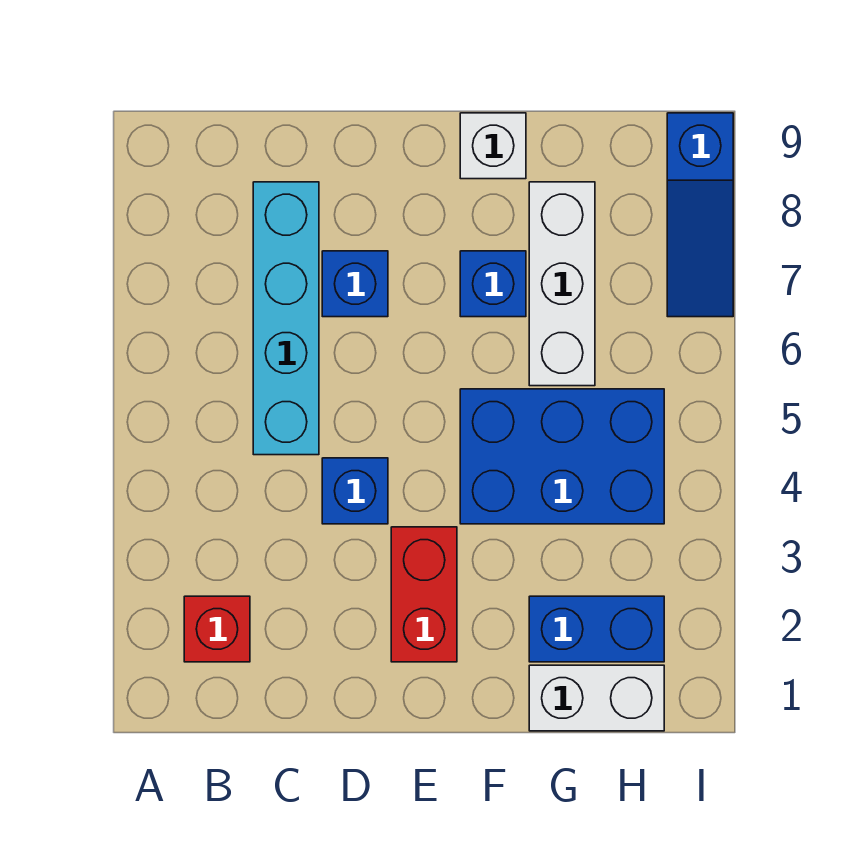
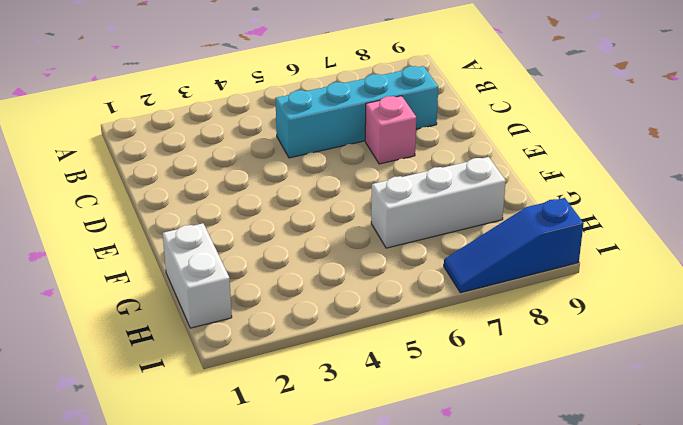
pink brick D7 level 1 -> blue brick D7 level 1
none -> red brick B2 level 1
none -> blue brick D4 level 1
none -> red brick E2:E3 level 1

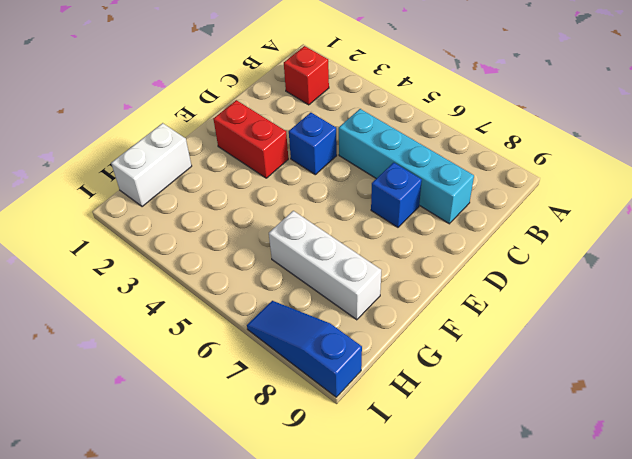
none -> blue brick F4:H5 level 1
none -> blue brick F7 level 1
none -> white brick F9 level 1

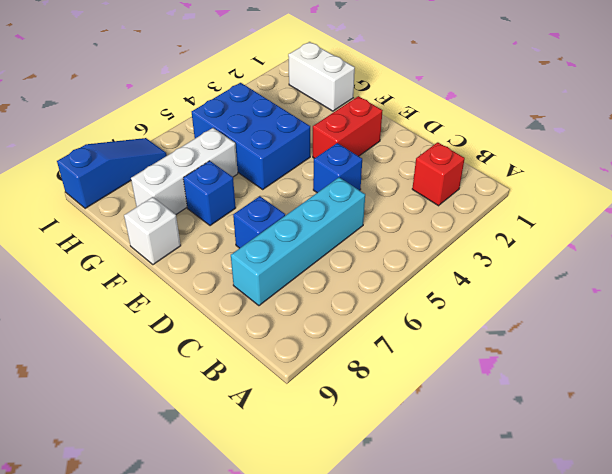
none -> blue brick G2:H2 level 1

